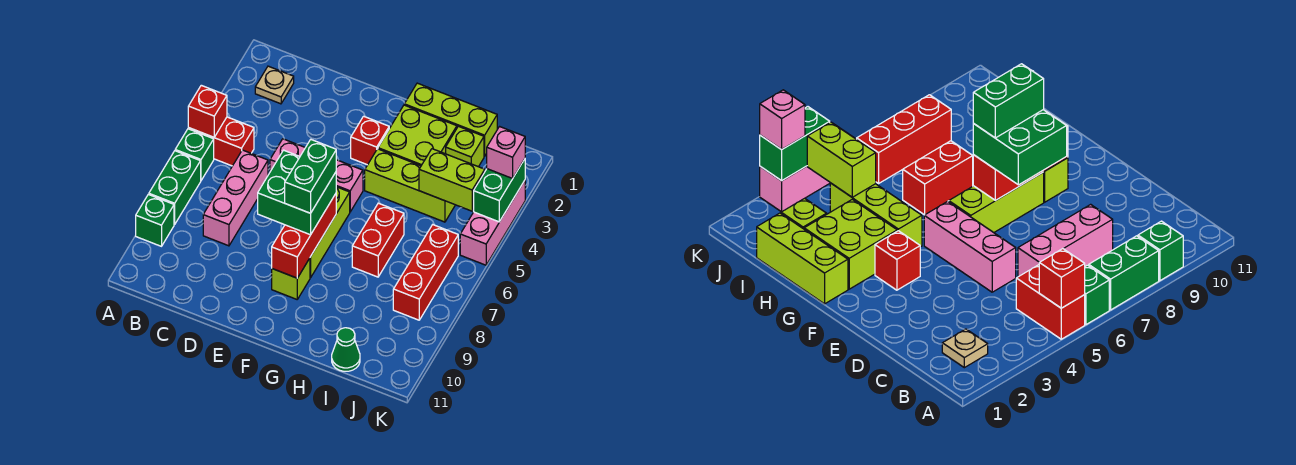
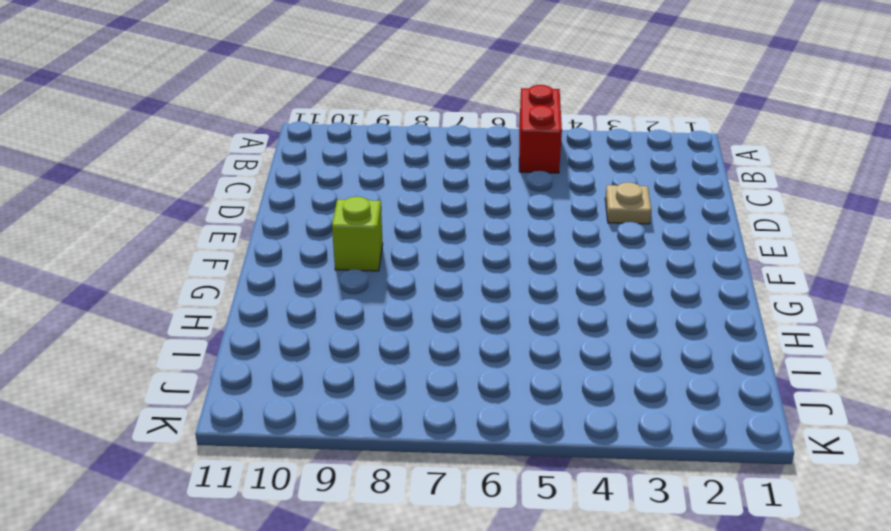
tan plate D3 level 1 -> tan plate B2 level 1
none -> green brick A6 level 1
none -> green brick A7:A8 level 1
none -> green brick A9 level 1

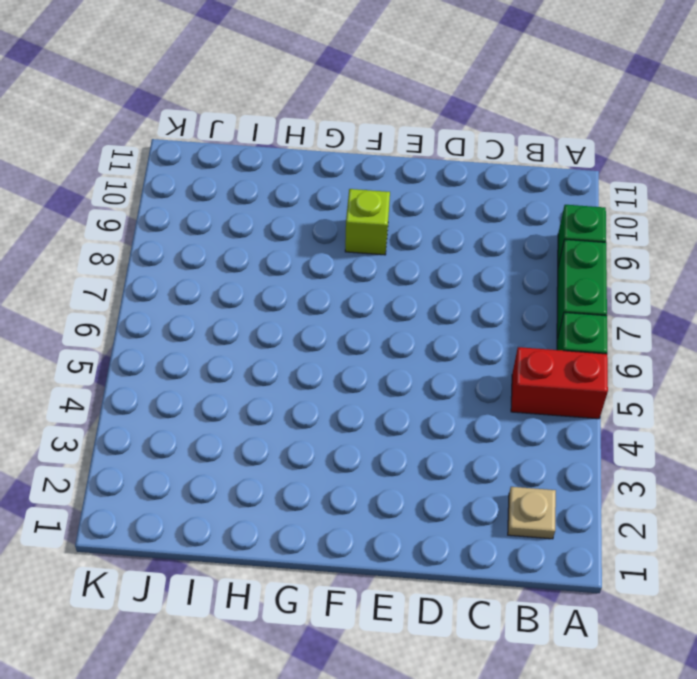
none -> pink brick C6:C8 level 1
none -> pink brick D5:F5 level 1
none -> red brick F3 level 1

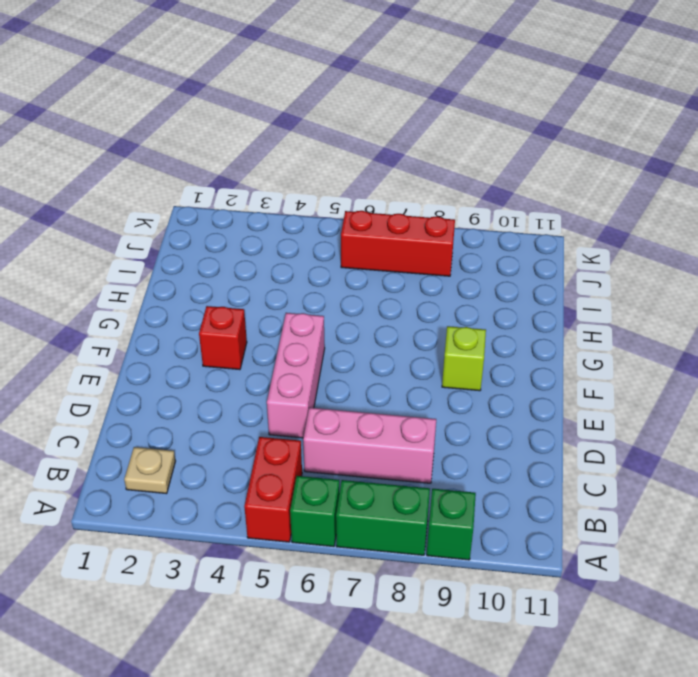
none -> lime brick F6:F8 level 1
none -> lime brick G1:I1 level 1
none -> lime brick G2:H3 level 1

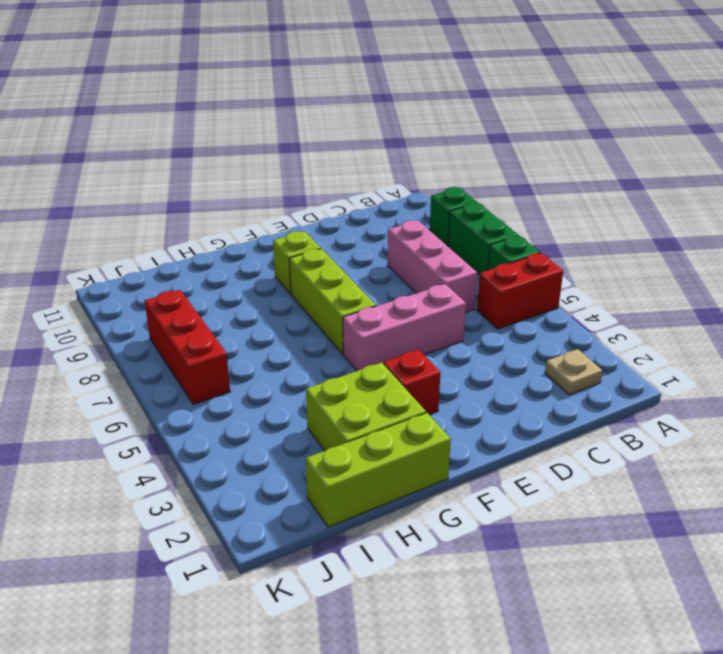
none -> lime brick G4:I4 level 1
none -> red brick H6:H7 level 1
none -> lime brick I2 level 1

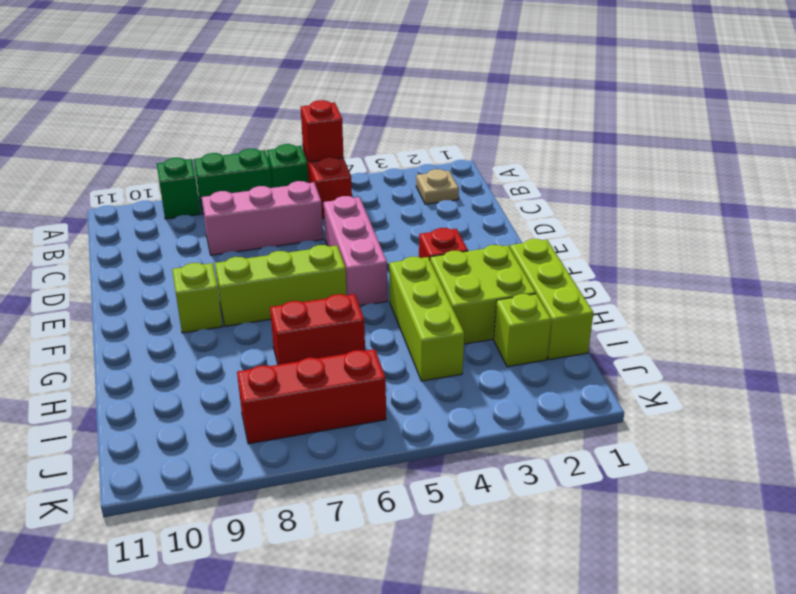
none -> green cone I11 level 1
none -> pink brick K3:K5 level 1
none -> red brick F7:F9 level 2

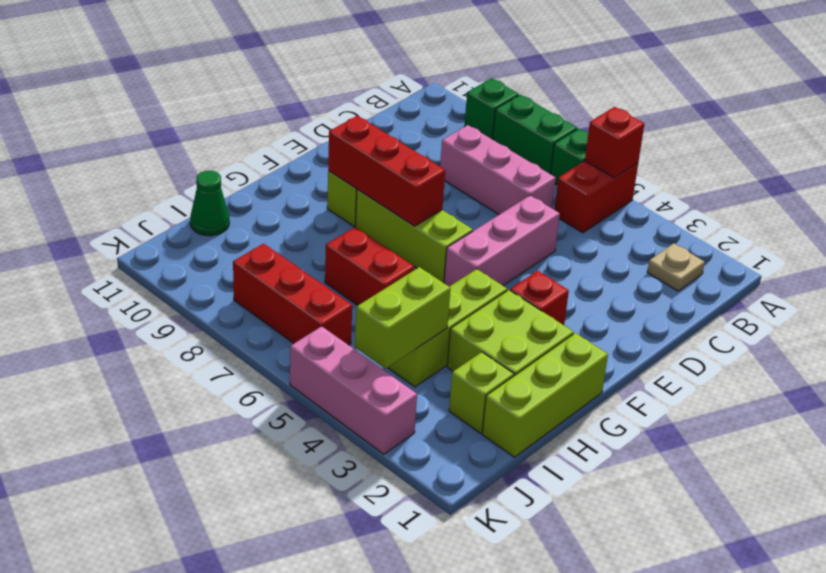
none -> green brick K3:K4 level 2
none -> green brick E7:F8 level 3
none -> pink brick K3 level 3

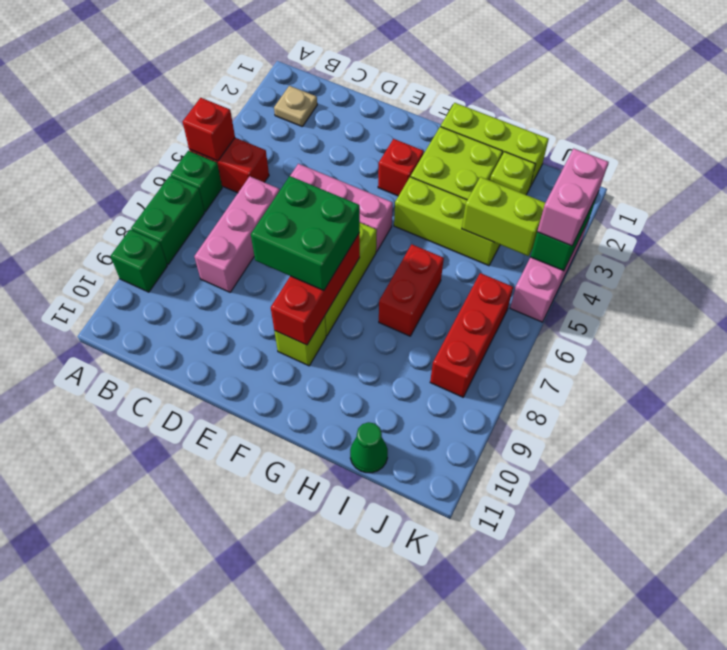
pink brick K3:K4 level 3 -> pink brick K3 level 3
none -> green brick F7:F8 level 4

